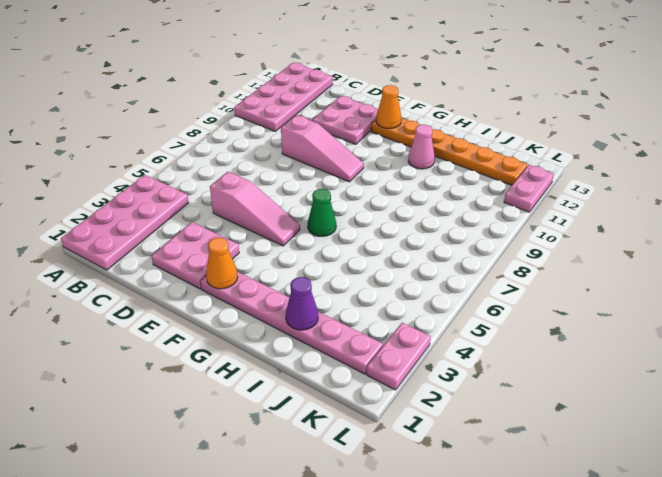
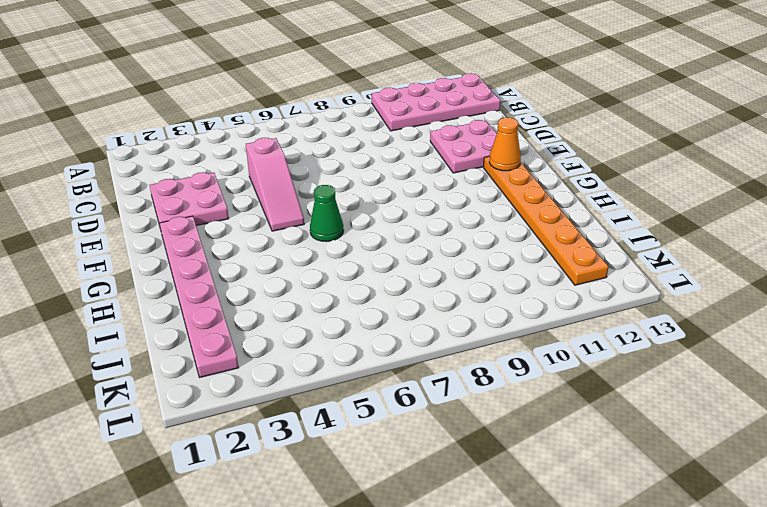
none -> pink plate A1:B4 level 1
none -> pink slope D9:F9 level 1 top D
none -> pink cone H11 level 1

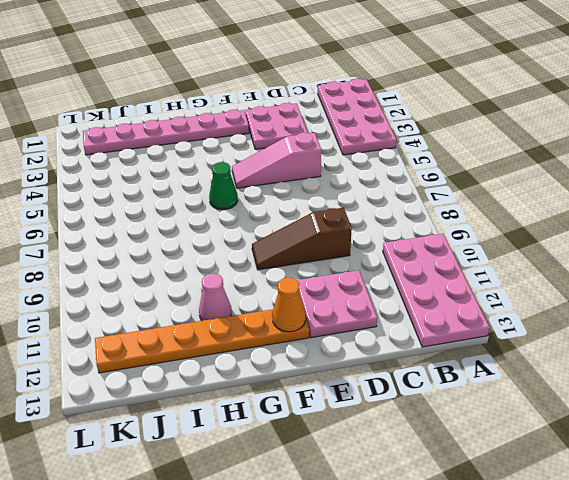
brown slope D9:F9 level 1 top D -> pink slope D9:F9 level 1 top D
none -> pink plate L2:L3 level 1
none -> pink plate L11:L12 level 1
none -> orange cone F2 level 2

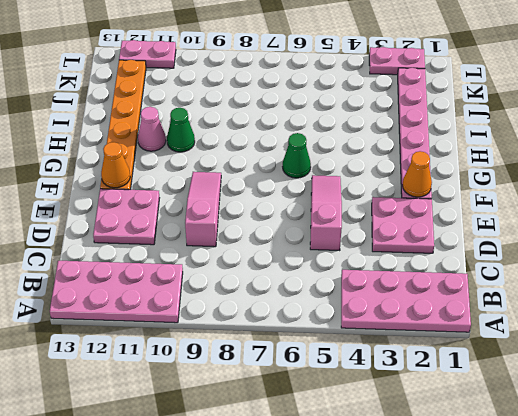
green cone H10 level 1 -> none
none -> purple cone I2 level 2

